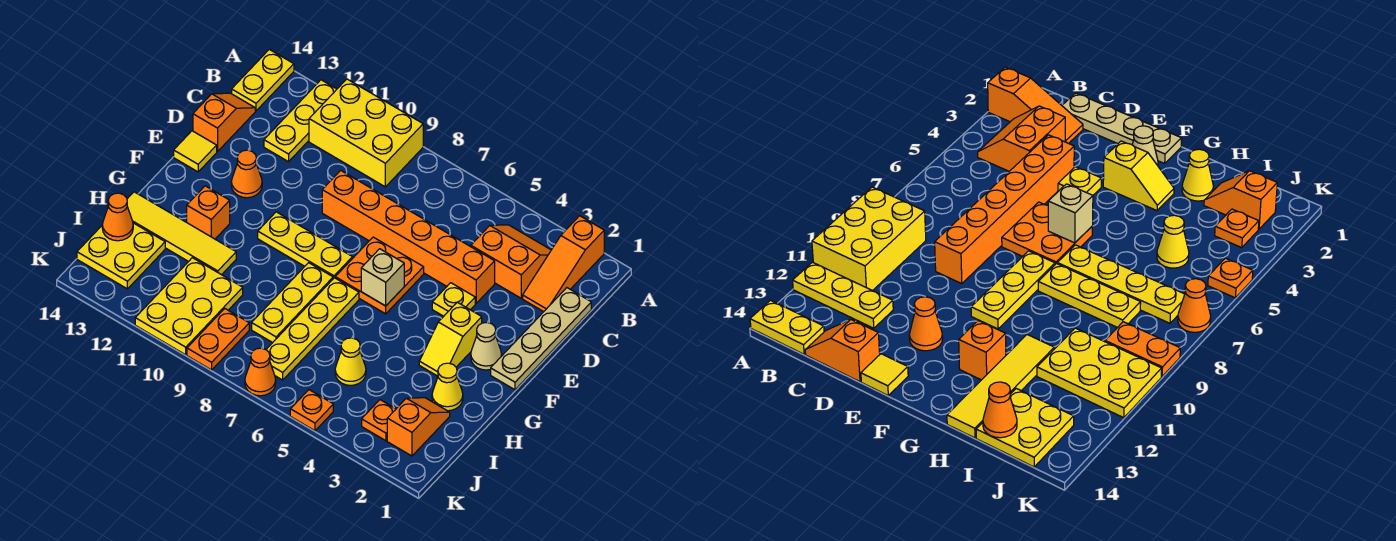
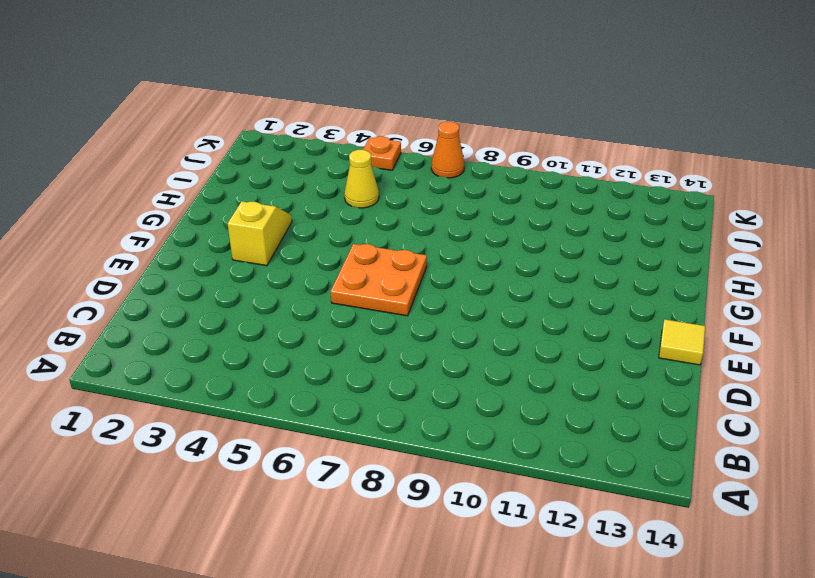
none -> orange slope A2:C2 level 1 top A
none -> yellow brick A9:B11 level 1
none -> yellow plate A12:C12 level 1
none -> yellow plate A14:B14 level 1

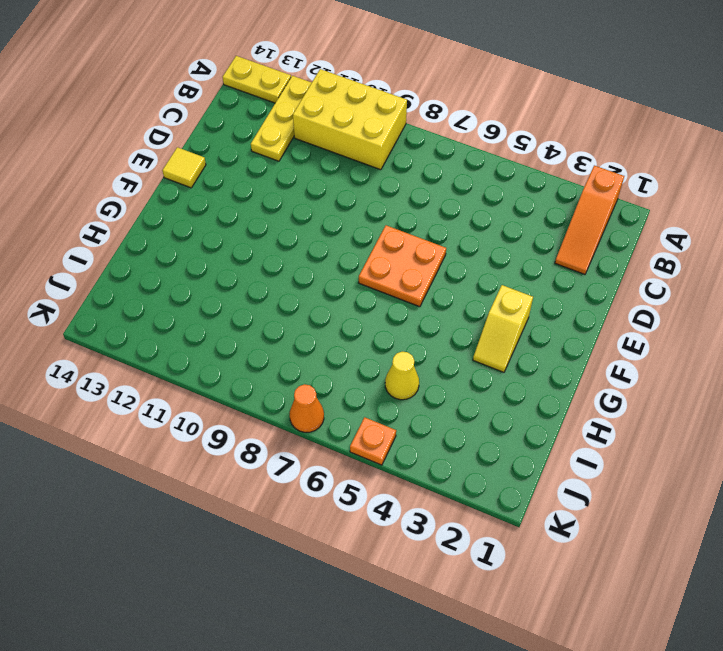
yellow plate A13:A14 level 1 -> yellow plate A14:B14 level 1
none -> orange slope B3:C4 level 1 top C
none -> tan plate C1:F1 level 1
none -> orange slope C14:D14 level 1 top D
none -> orange brick D4:D9 level 1

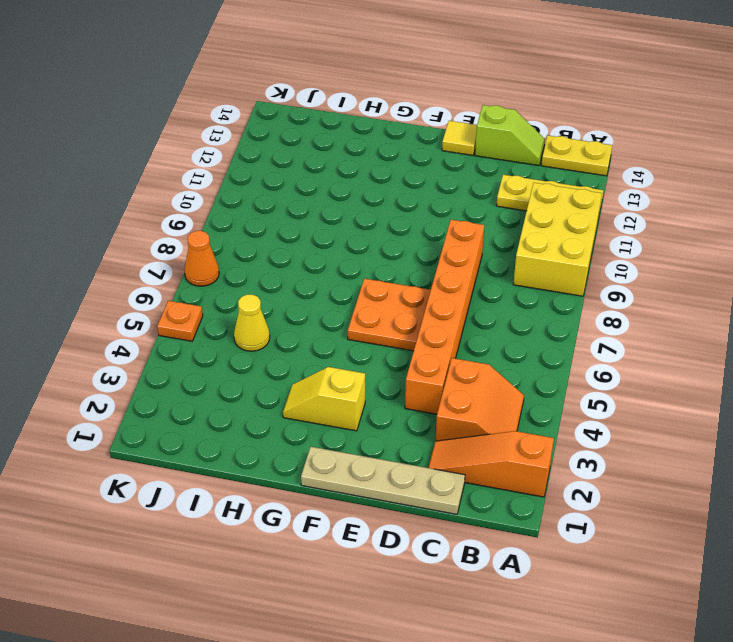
lime slope C14:D14 level 1 top D -> orange slope C14:D14 level 1 top D
none -> yellow plate E4 level 1
none -> orange cone E12 level 1
none -> tan cone F2 level 1
none -> yellow plate F8:F10 level 1

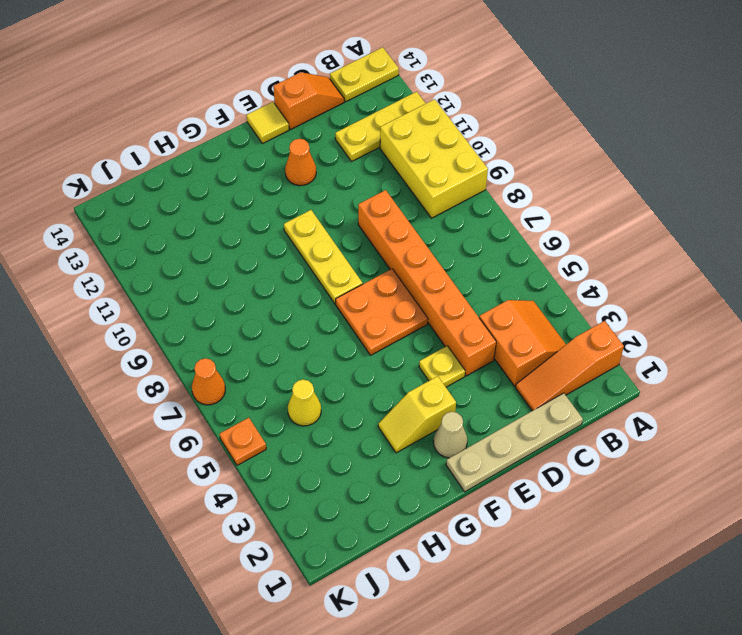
none -> yellow plate G7:J7 level 1
none -> yellow plate G8:I8 level 1
none -> orange brick G12 level 1
none -> yellow cone H2 level 1

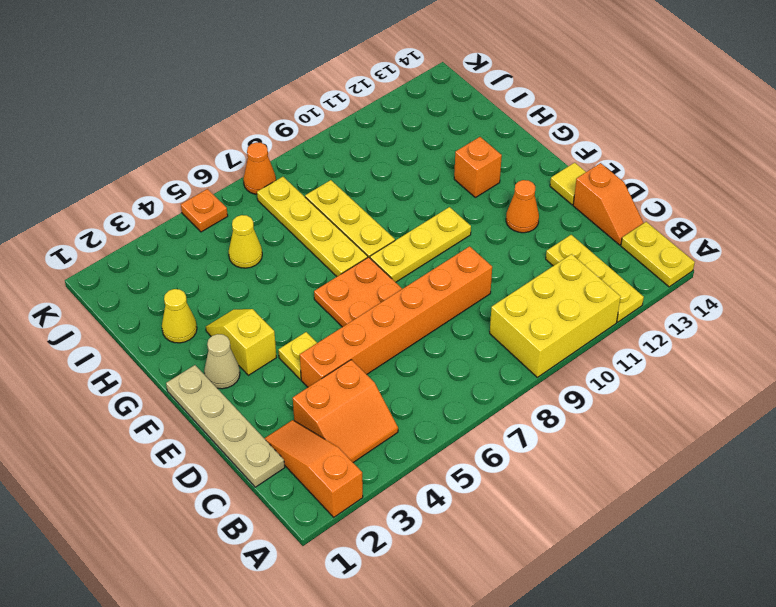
none -> yellow tile H11:H14 level 1
none -> orange slope I2:J2 level 1 top J
none -> yellow plate I10:K11 level 1
none -> yellow plate I13:J14 level 1

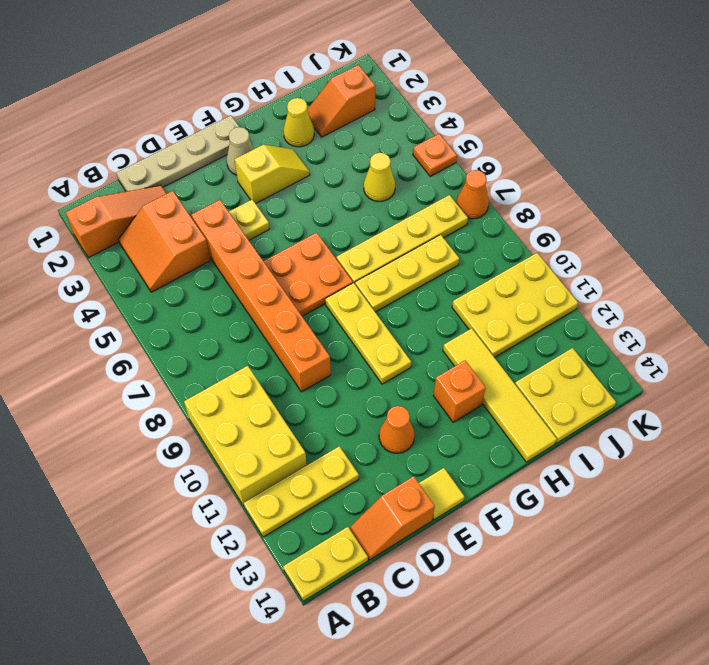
none -> orange plate J3 level 1
none -> orange plate J9:K9 level 1
none -> tan brick F6 level 2
none -> orange cone I14 level 2

